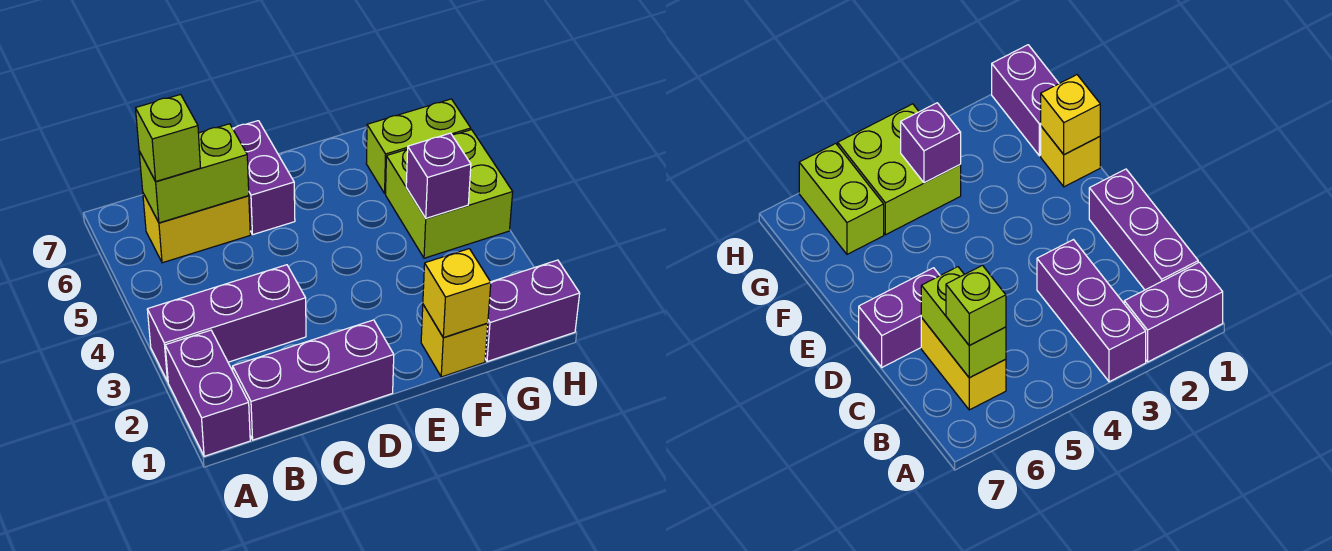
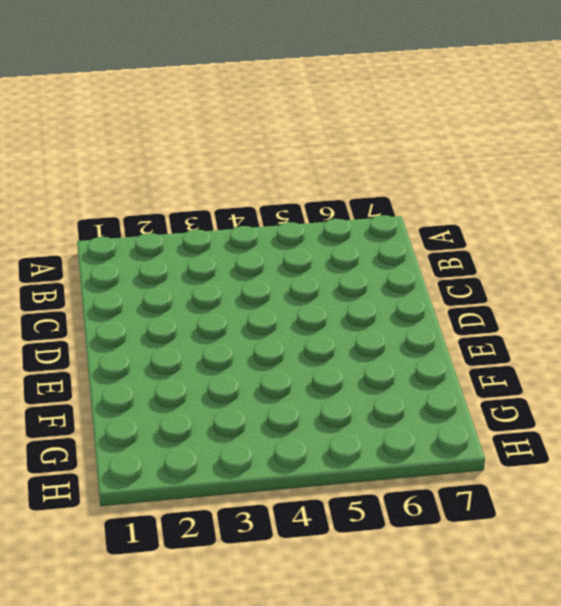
none -> purple brick A1:A2 level 1
none -> purple brick A3:C3 level 1
none -> purple brick B1:D1 level 1

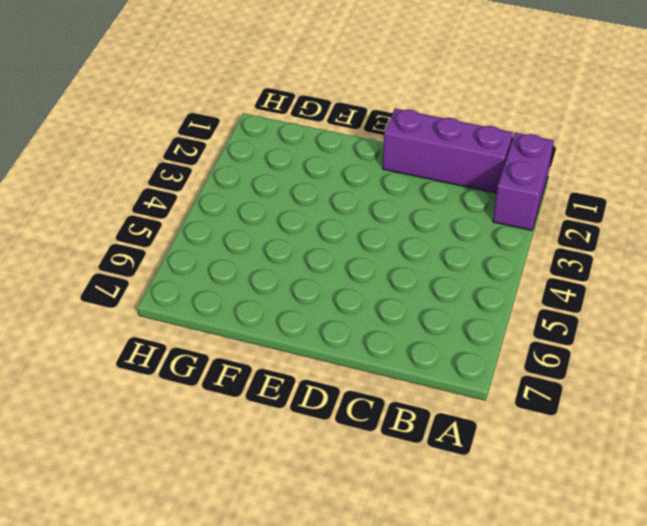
none -> purple brick A3:C3 level 1
none -> yellow brick B6:C6 level 1
none -> purple brick D6:D7 level 1

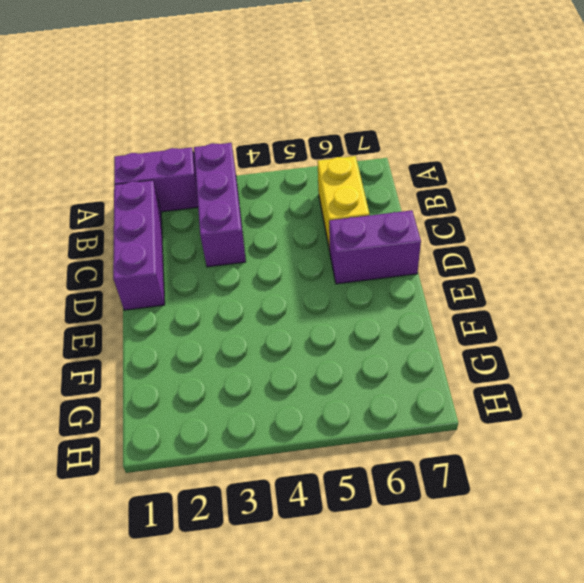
none -> yellow brick F1 level 1
none -> purple brick G1:H1 level 1
none -> lime brick G4:H5 level 1

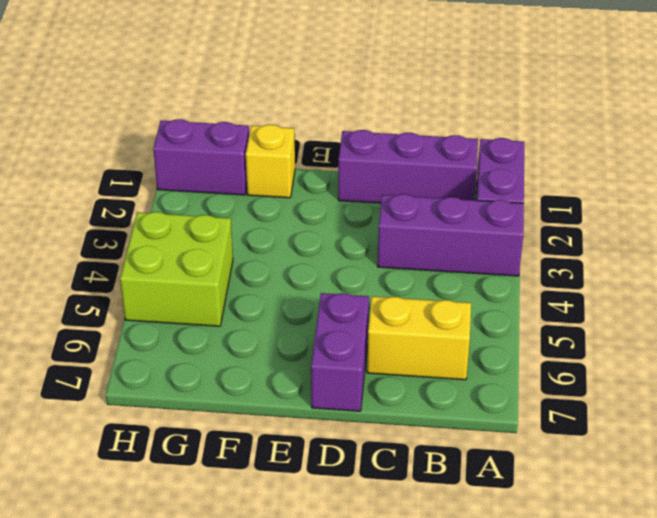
none -> lime brick G6:H6 level 1
none -> lime brick B6:C6 level 2
none -> yellow brick F1 level 2

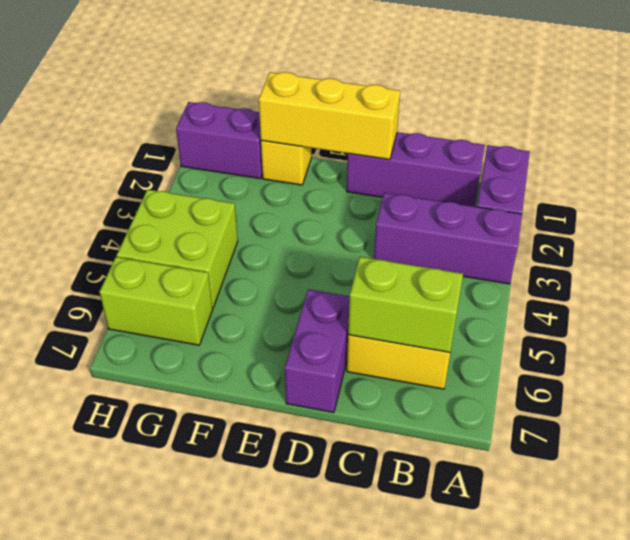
yellow brick D1:F1 level 2 -> yellow brick F1 level 2
none -> purple brick G4 level 2
none -> lime brick B6 level 3

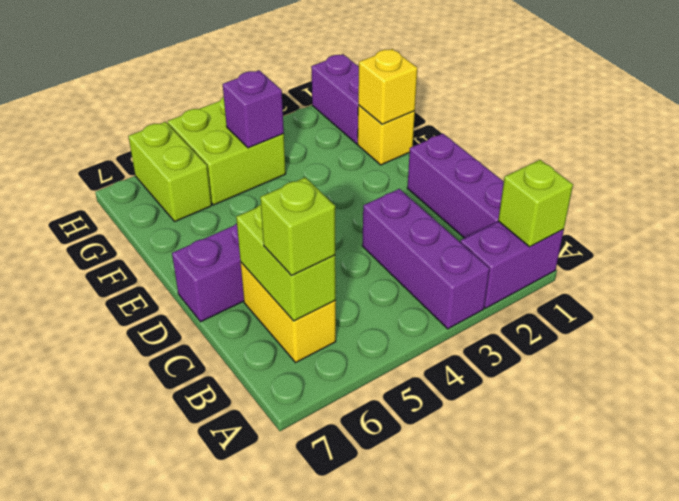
lime brick A1 level 2 -> none

